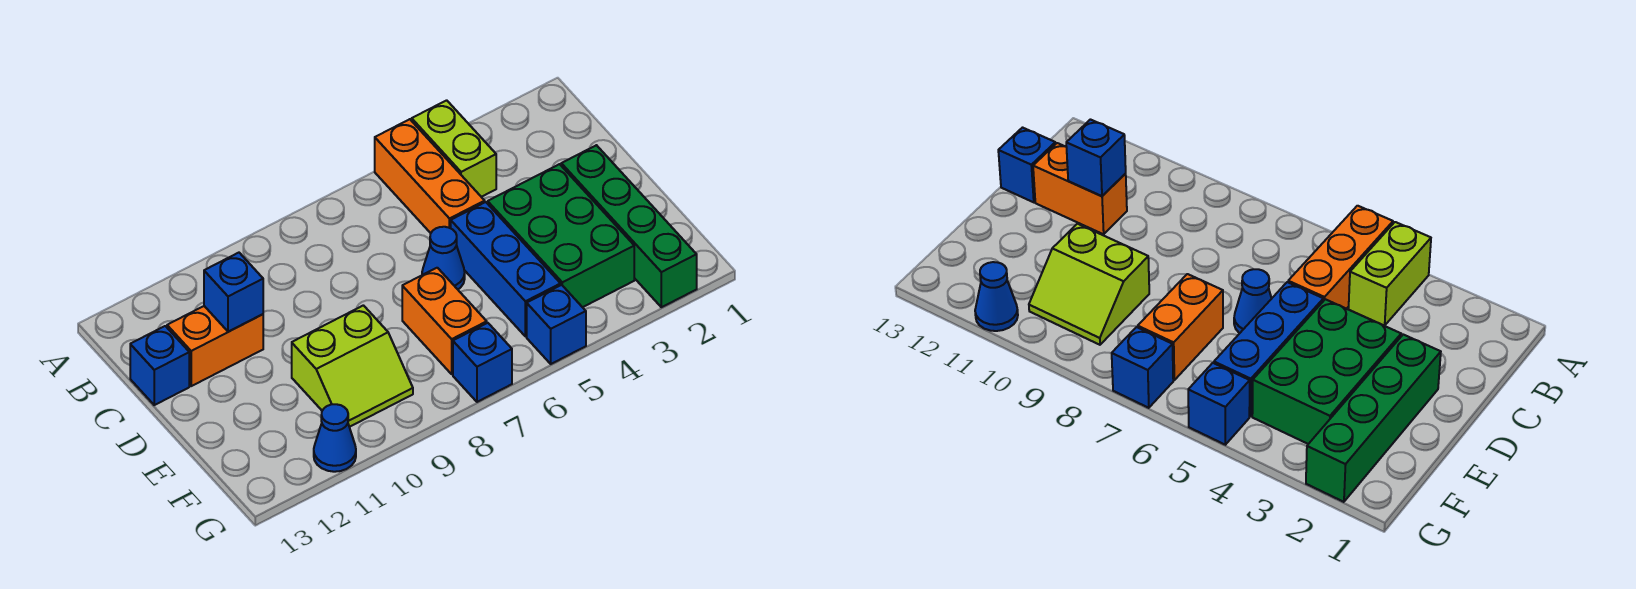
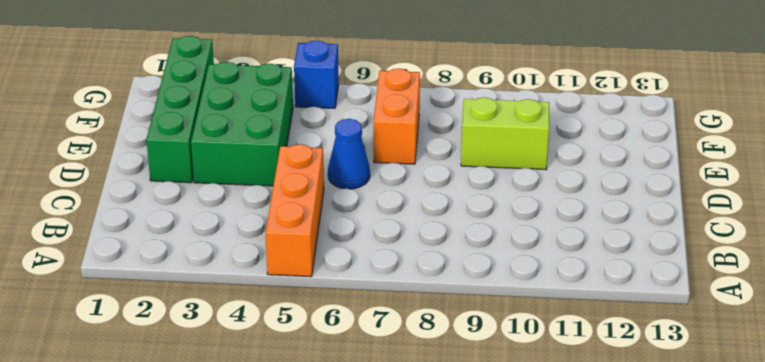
none -> lime brick A4:B4 level 1
none -> orange brick C11:C12 level 1
none -> blue brick C13 level 1

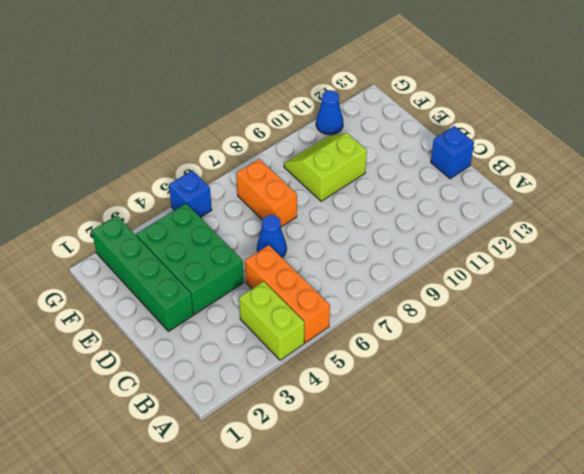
none -> orange brick C11:C12 level 1
none -> blue brick D5:F5 level 1
none -> blue brick G7 level 1

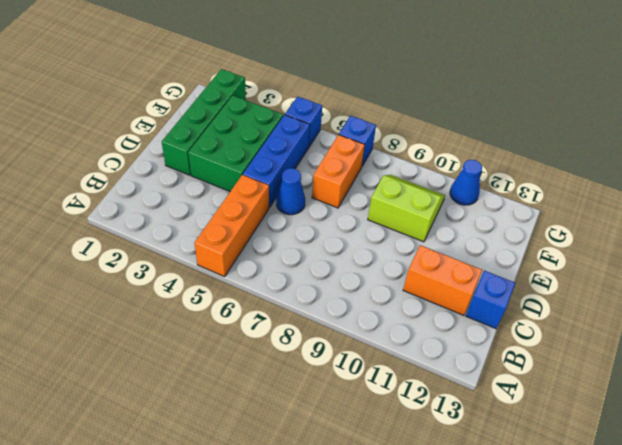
none -> lime brick A4:B4 level 1
none -> blue brick C11 level 2

